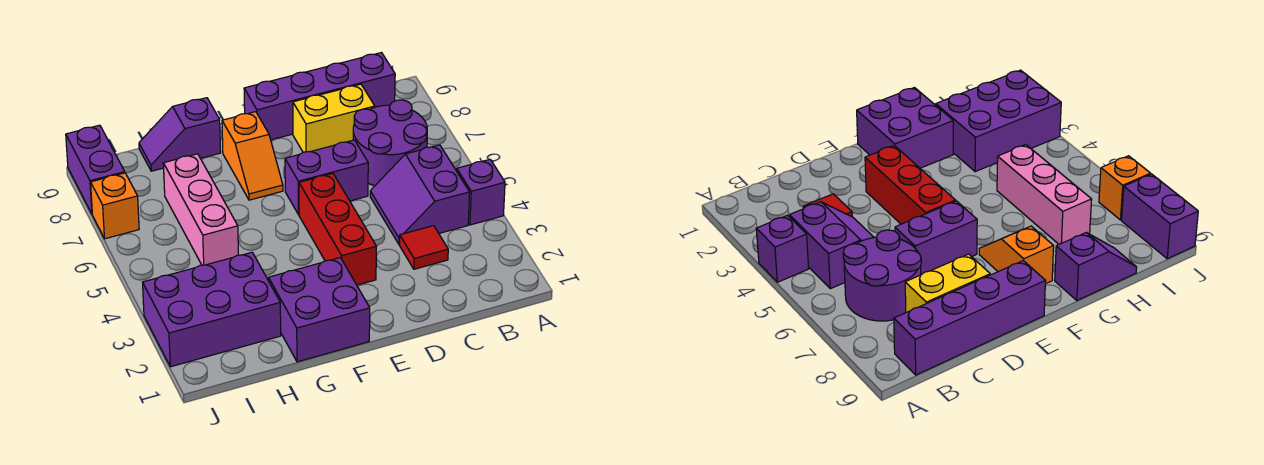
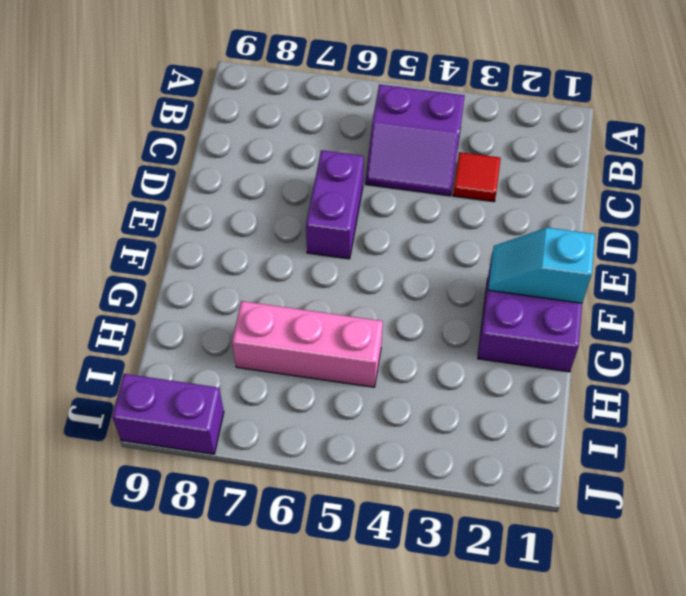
cyan slope F1:F2 level 2 top 1 -> none
none -> purple brick A4 level 1
none -> purple round brick B6:C7 level 1
none -> purple brick B9:E9 level 1

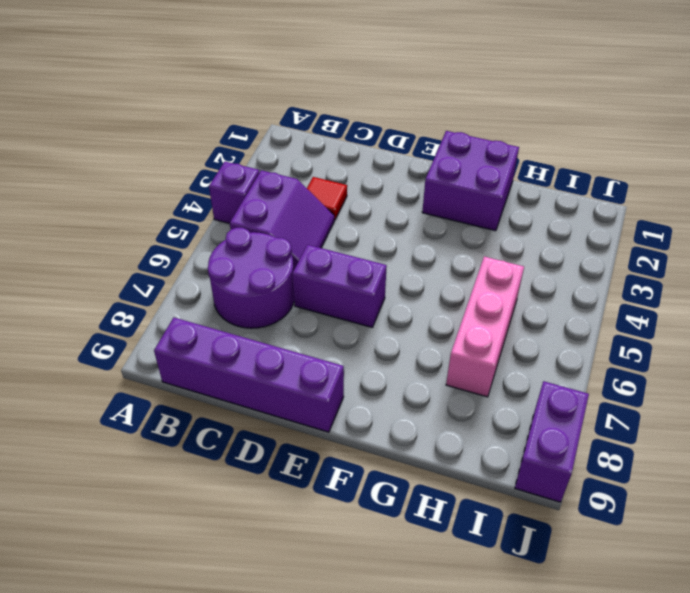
none -> yellow brick C8:D8 level 1
none -> red brick E3:E5 level 1
none -> orange slope F7:F8 level 1 top 8

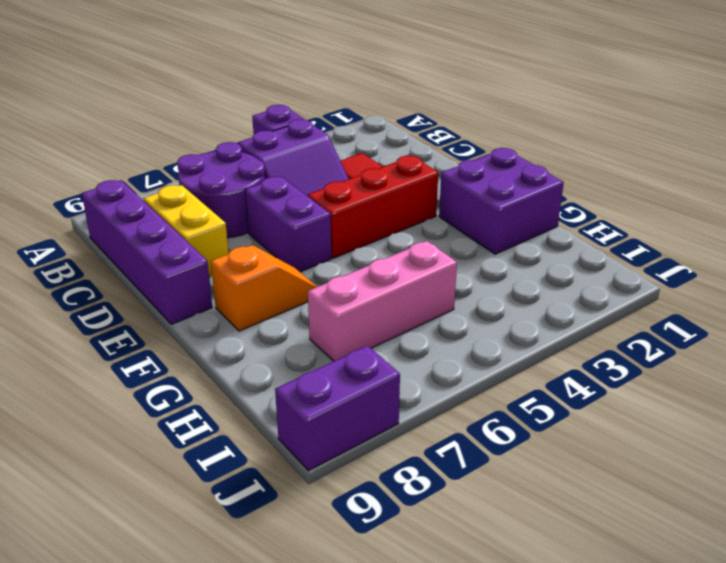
none -> purple slope G9:H9 level 1 top G
none -> purple brick H2:J3 level 1
none -> orange brick J7 level 1

